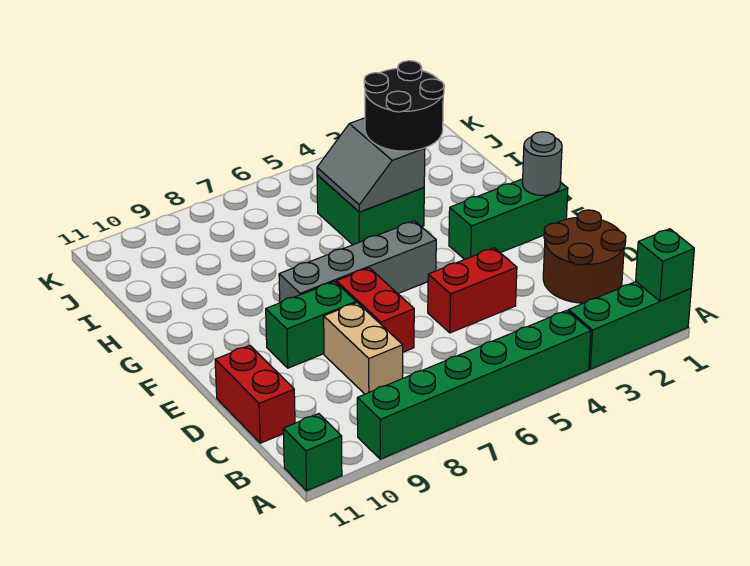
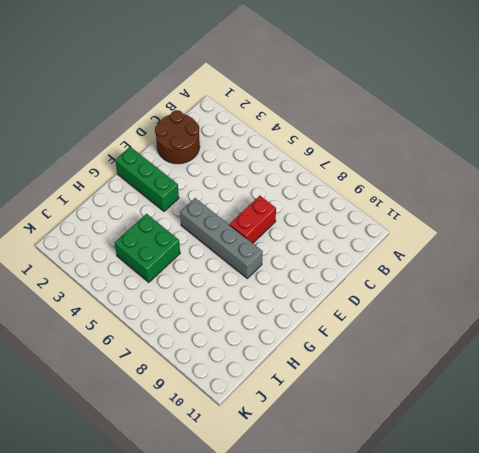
none -> green brick A1:A3 level 1
none -> green brick A4:A9 level 1
none -> green brick A11 level 1

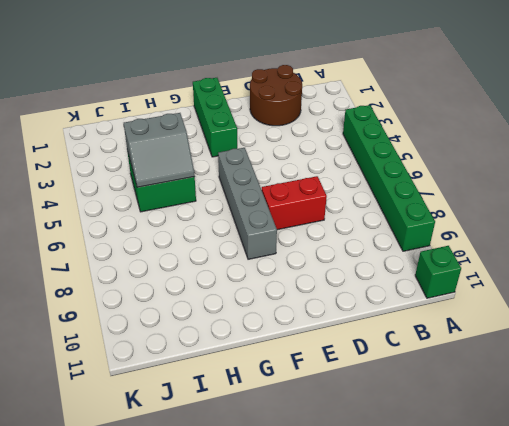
none -> green brick A1:A3 level 1
none -> tan brick C8:D8 level 1
none -> red brick C11:D11 level 1

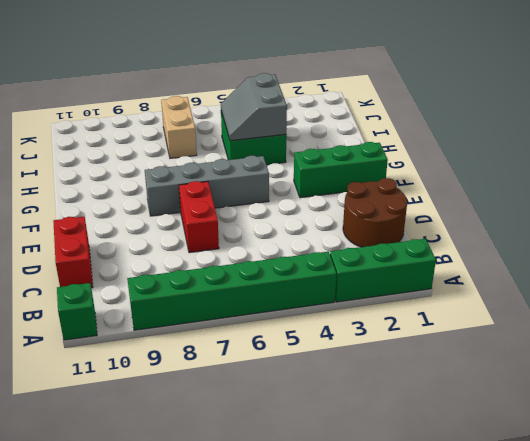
tan brick I7:J7 level 1 -> tan brick C8:D8 level 1
none -> red brick D4:D5 level 1
none -> green brick E8:E9 level 1
none -> green brick A1 level 2

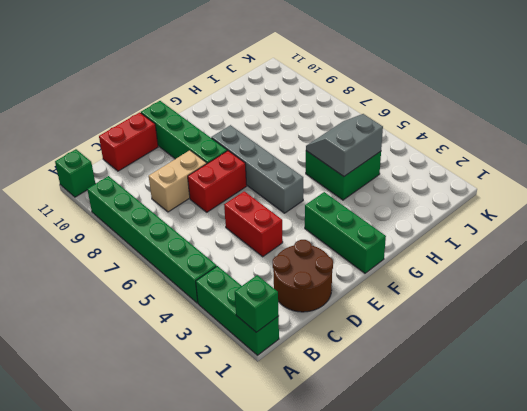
green brick E8:E11 level 1 -> green brick E8:E9 level 1
none -> grey round brick F1 level 2
none -> black round brick H3:I4 level 3

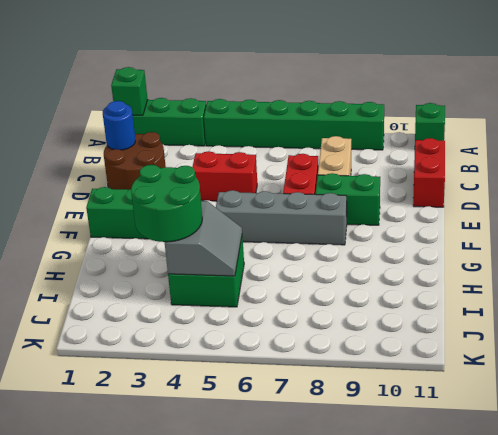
blue round brick C1 level 2 -> none
green round brick H3:I4 level 3 -> black round brick H3:I4 level 3
none -> grey round brick F1 level 2

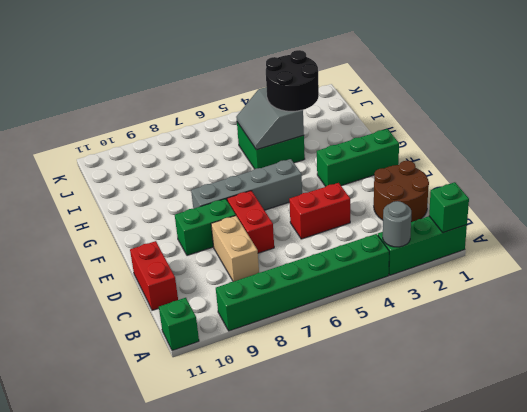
grey round brick A3 level 2 -> grey round brick F1 level 2

